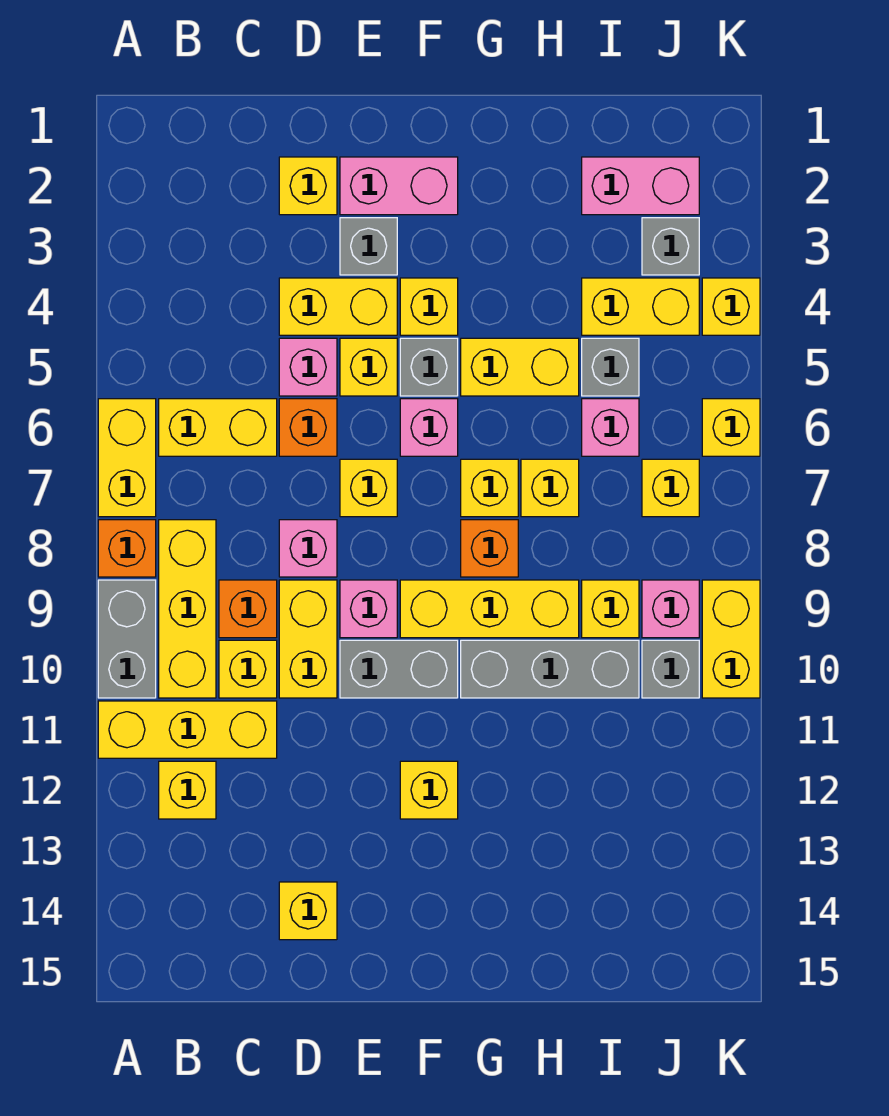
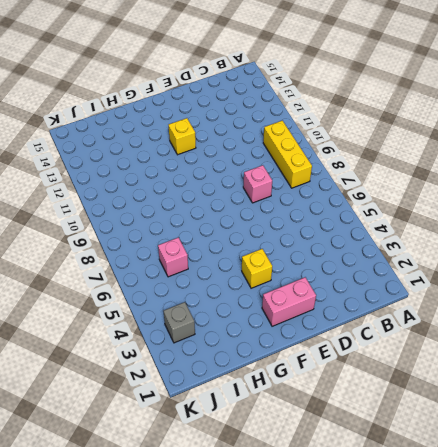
none -> yellow brick A6:A7 level 1
none -> orange brick A8 level 1
none -> grey brick A9:A10 level 1
none -> yellow brick A11:C11 level 1

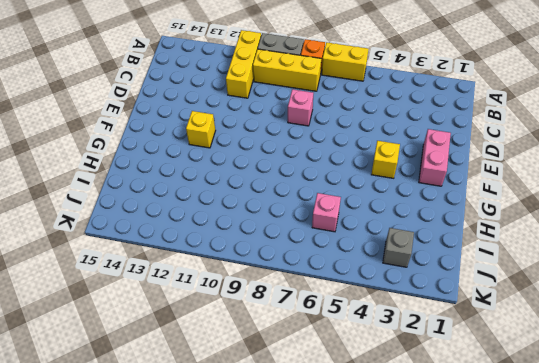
none -> yellow brick B6:C6 level 1
none -> yellow brick B12 level 1
none -> orange brick C9 level 1
none -> yellow brick C10 level 1

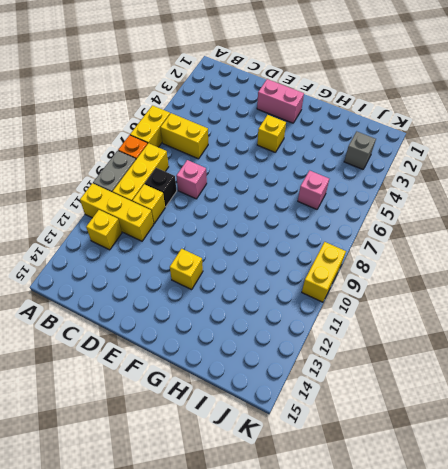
black brick C9 level 1 -> orange brick C9 level 1
none -> yellow brick D2 level 1
none -> yellow brick D4:E4 level 1
none -> pink brick D5 level 1
none -> orange brick D6 level 1

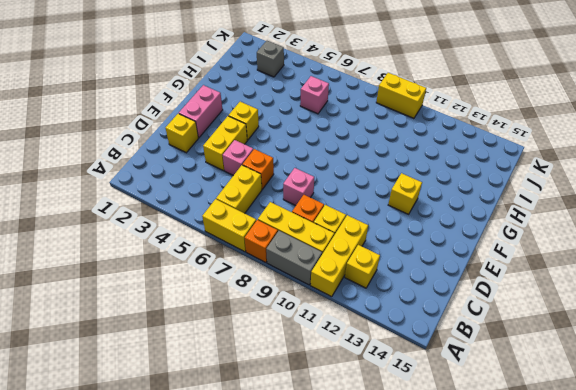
none -> yellow brick D9:D10 level 1
none -> yellow brick D14 level 1
none -> grey brick E3 level 1
none -> yellow brick E5 level 1

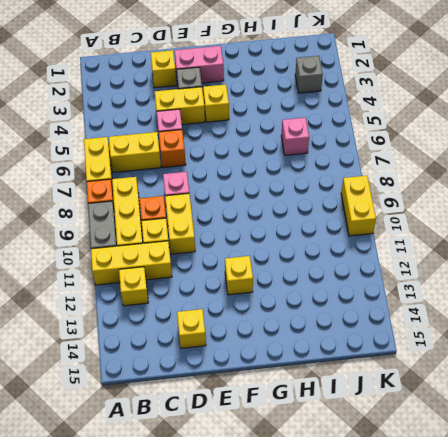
none -> yellow brick E5 level 1
none -> yellow brick E7 level 1
none -> pink brick E9 level 1
none -> grey brick E10:F10 level 1

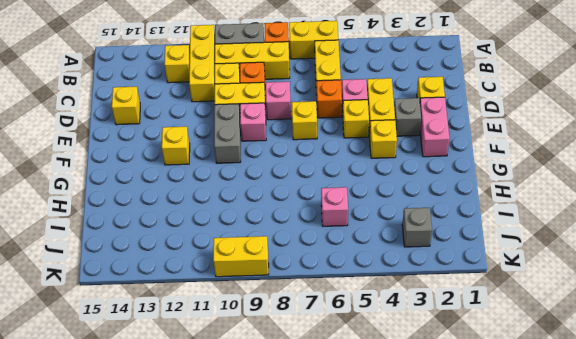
none -> grey brick F5 level 1
none -> pink brick F6 level 1
none -> yellow brick F9:H9 level 1
none -> yellow brick G5:H5 level 1

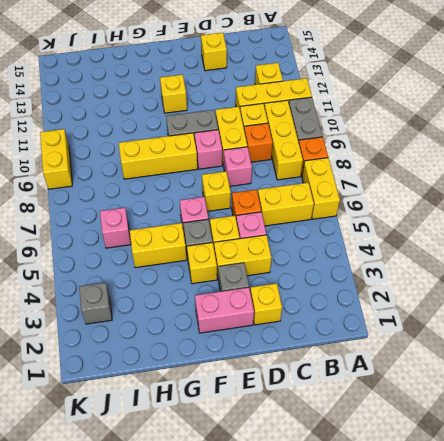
none -> yellow brick G7 level 1
none -> orange brick G8 level 1
none -> grey brick G10:I10 level 1
none -> yellow brick H7 level 1

